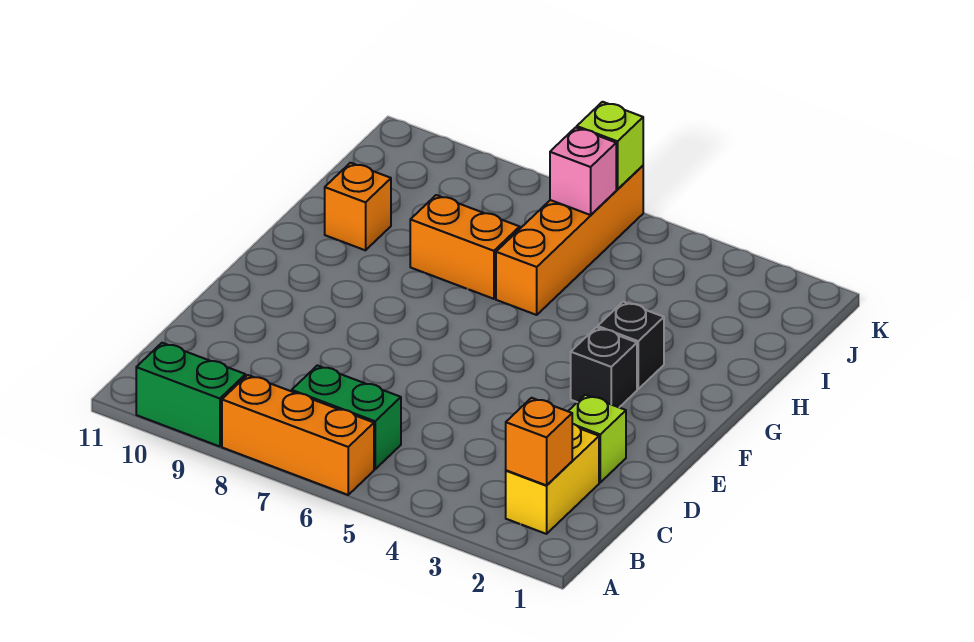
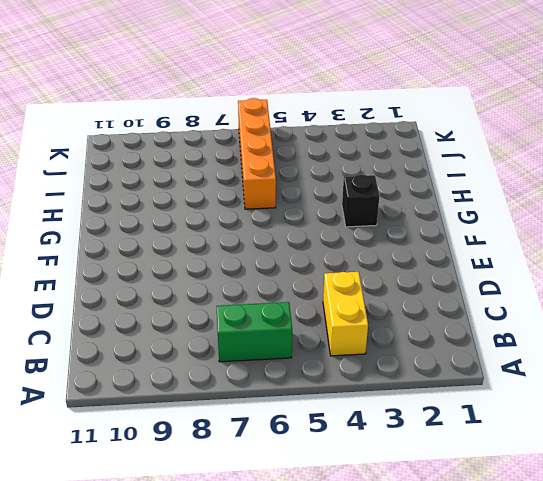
yellow brick B4:C4 level 1 -> yellow brick B2:C2 level 1
none -> orange brick A6:A8 level 1
none -> green brick A9:A10 level 1
none -> lime brick D2 level 1

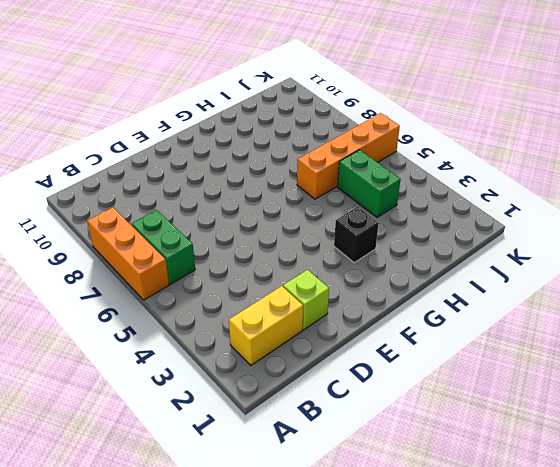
green brick I4:I5 level 1 -> green brick A9:A10 level 1
none -> black brick F3 level 1
none -> orange brick H7:H8 level 1
none -> orange brick H10 level 1

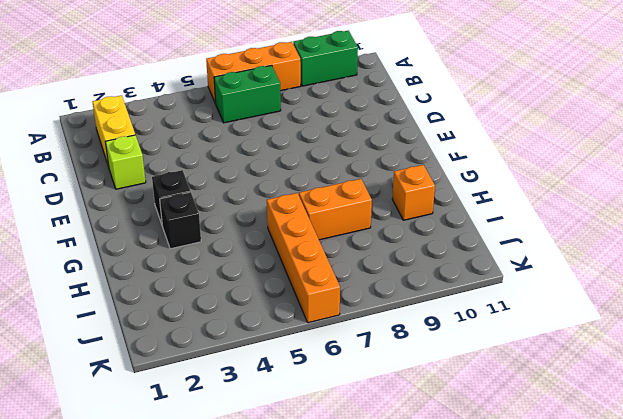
none -> orange brick B2 level 2
none -> pink brick J6 level 2
none -> lime brick K6 level 2

